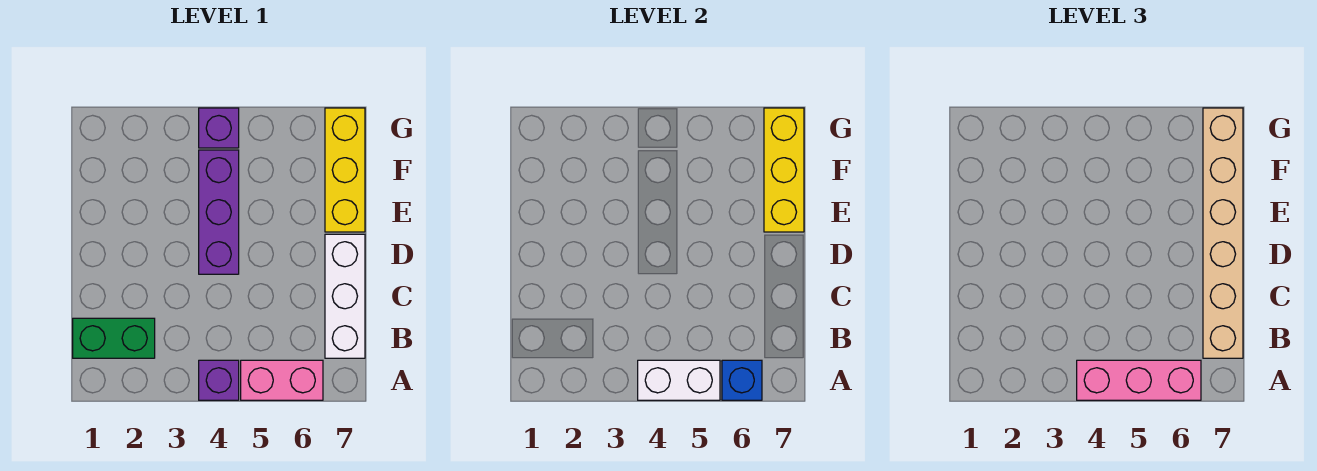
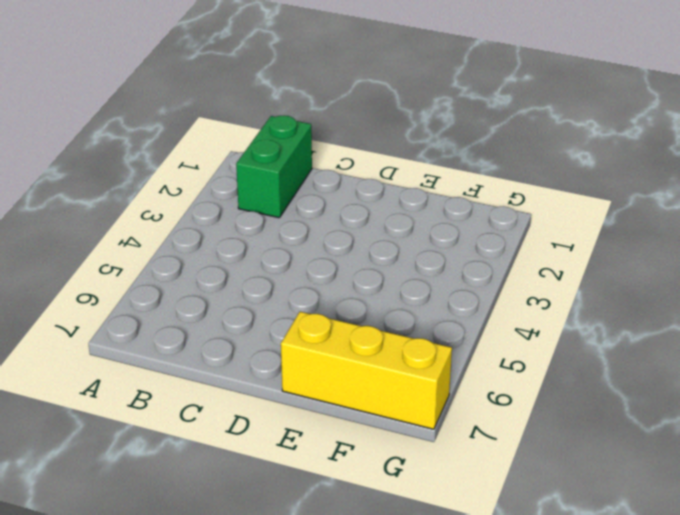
none -> purple brick A4 level 1
none -> pink brick A5:A6 level 1
none -> white brick B7:D7 level 1

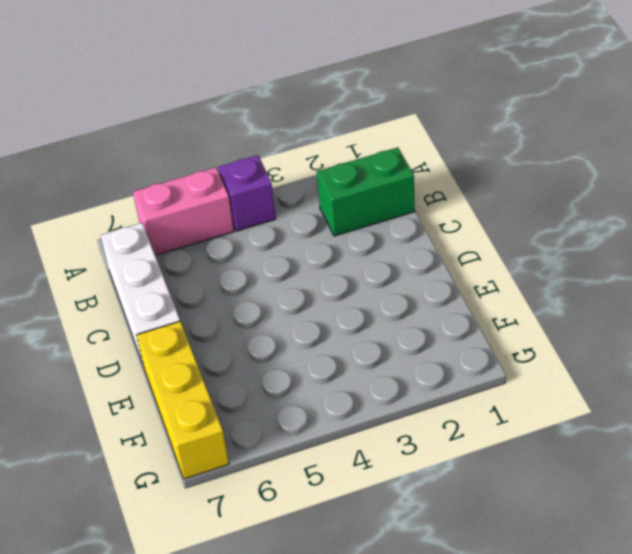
none -> purple brick D4:F4 level 1
none -> purple brick G4 level 1
none -> white brick A4:A5 level 2

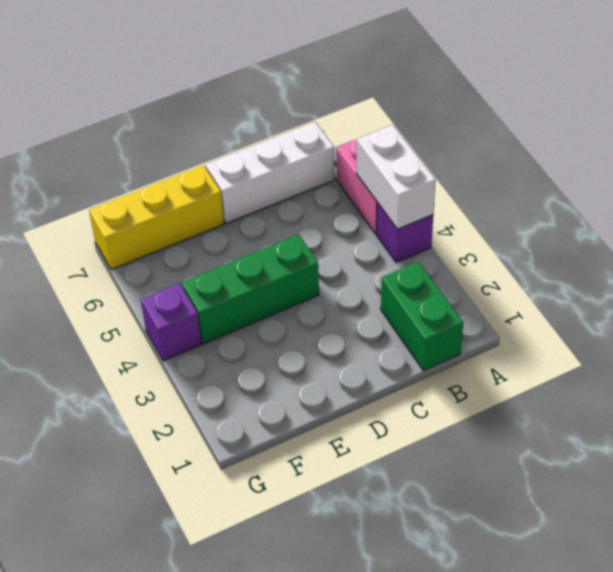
green brick D4:F4 level 1 -> purple brick D4:F4 level 1
none -> blue brick A6 level 2
none -> yellow brick E7:G7 level 2
none -> pink brick A4:A6 level 3

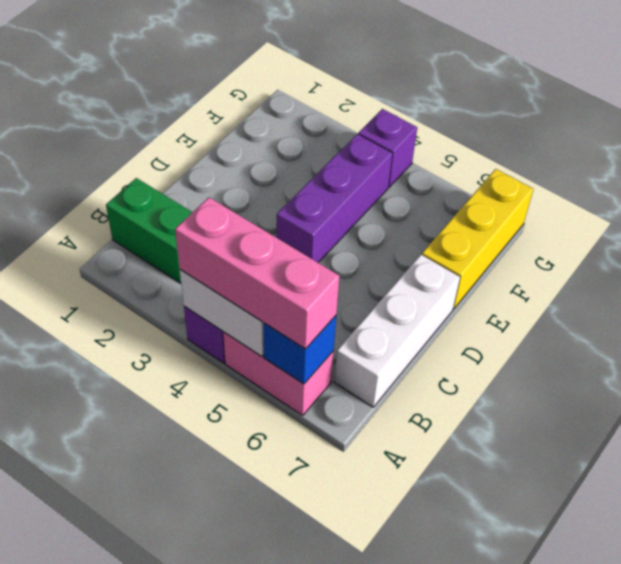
none -> yellow brick E7:G7 level 2
none -> tan brick B7:G7 level 3

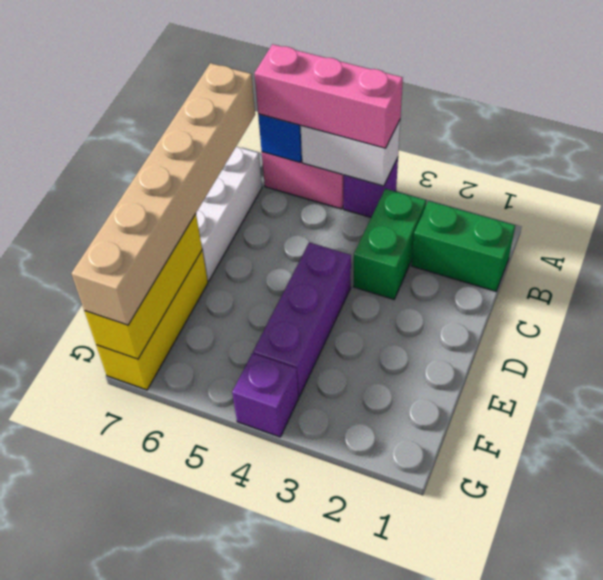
green brick B3:C3 level 1 -> none

